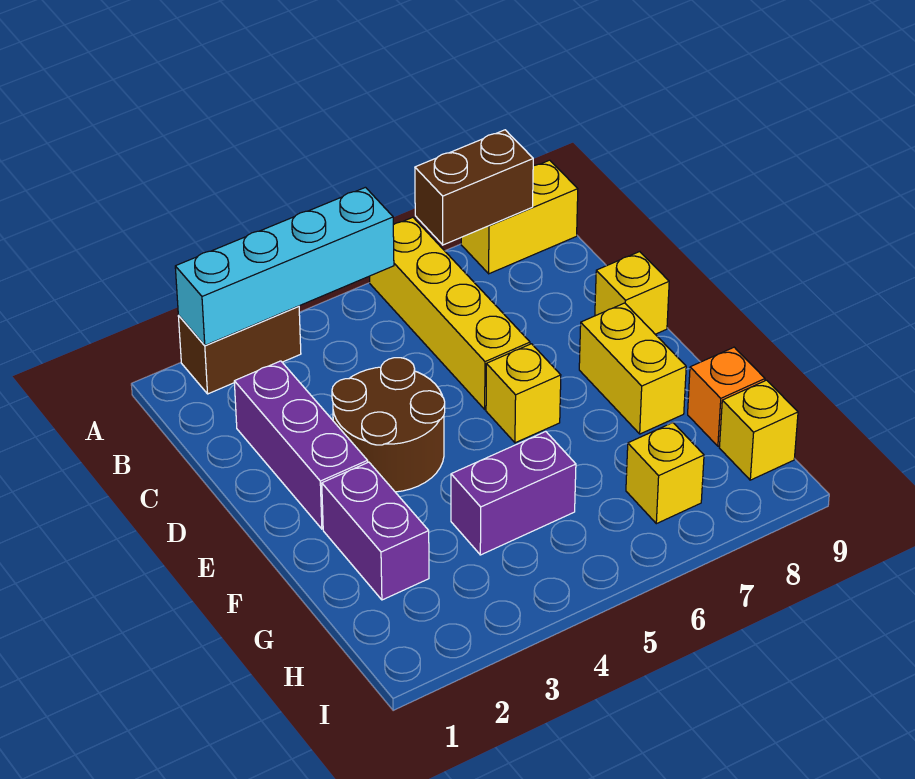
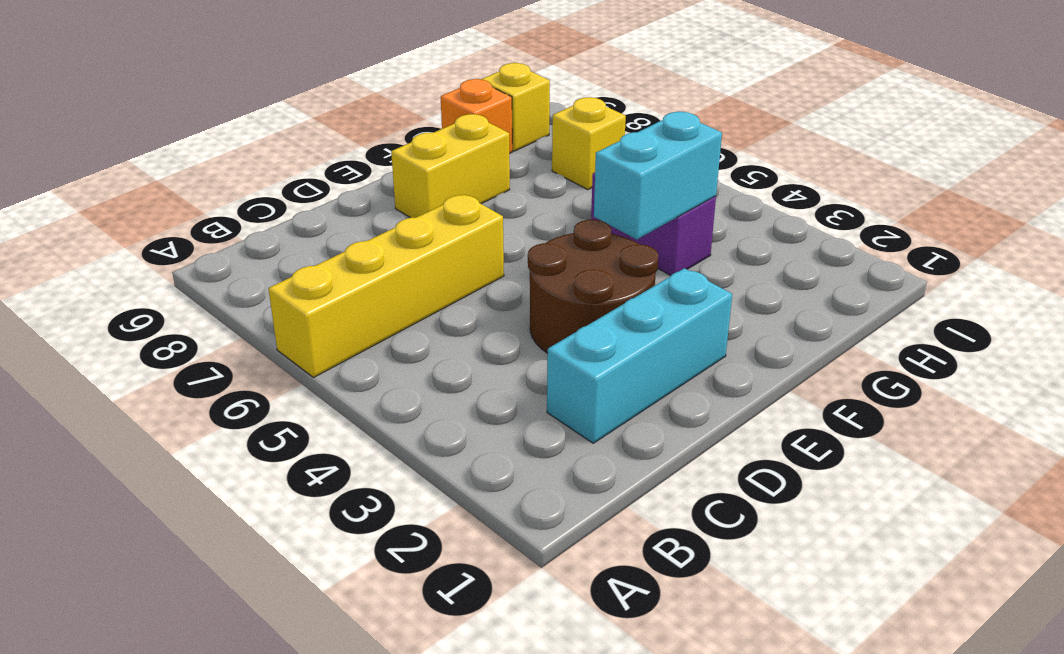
cyan brick C2:E2 level 1 -> purple brick C2:E2 level 1
cyan brick F4:G4 level 2 -> none
none -> brown brick A2:A3 level 1
none -> yellow brick A8:A9 level 1
none -> yellow brick D9 level 1

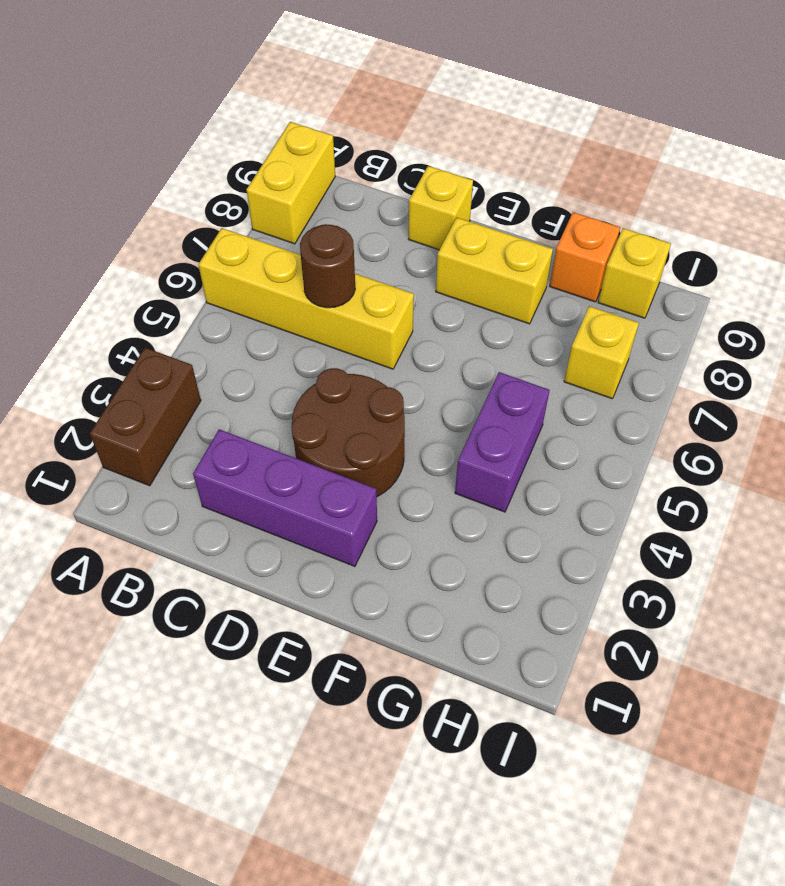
brown round brick C6 level 2 -> none
none -> yellow brick E6 level 1
none -> purple brick F2:G2 level 1
none -> cyan brick A2:A5 level 2

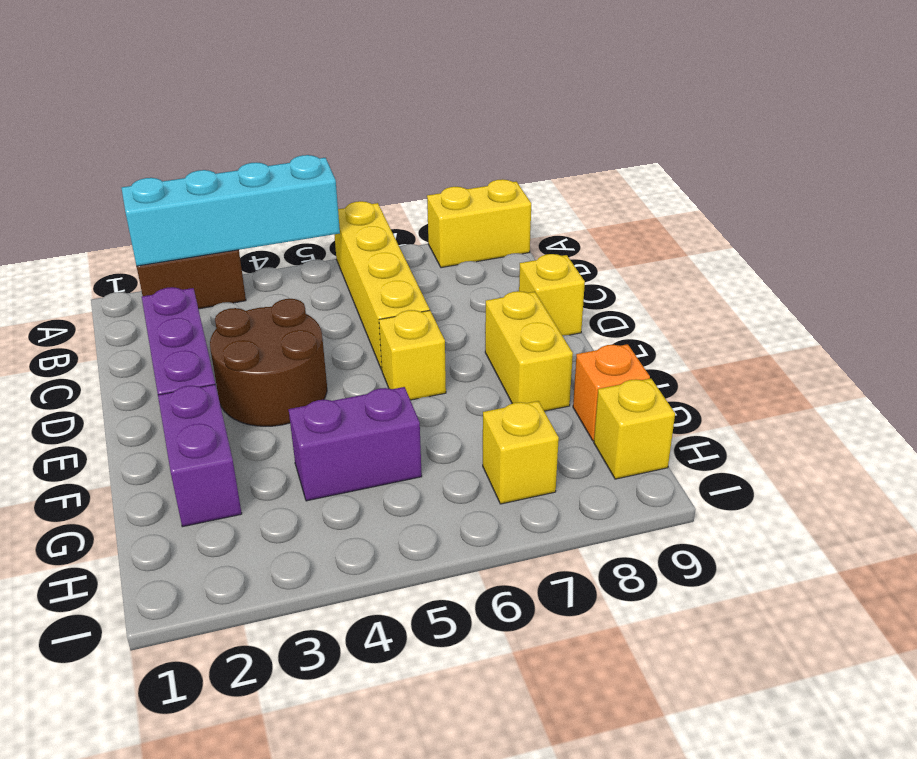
none -> brown brick A7:A8 level 2

